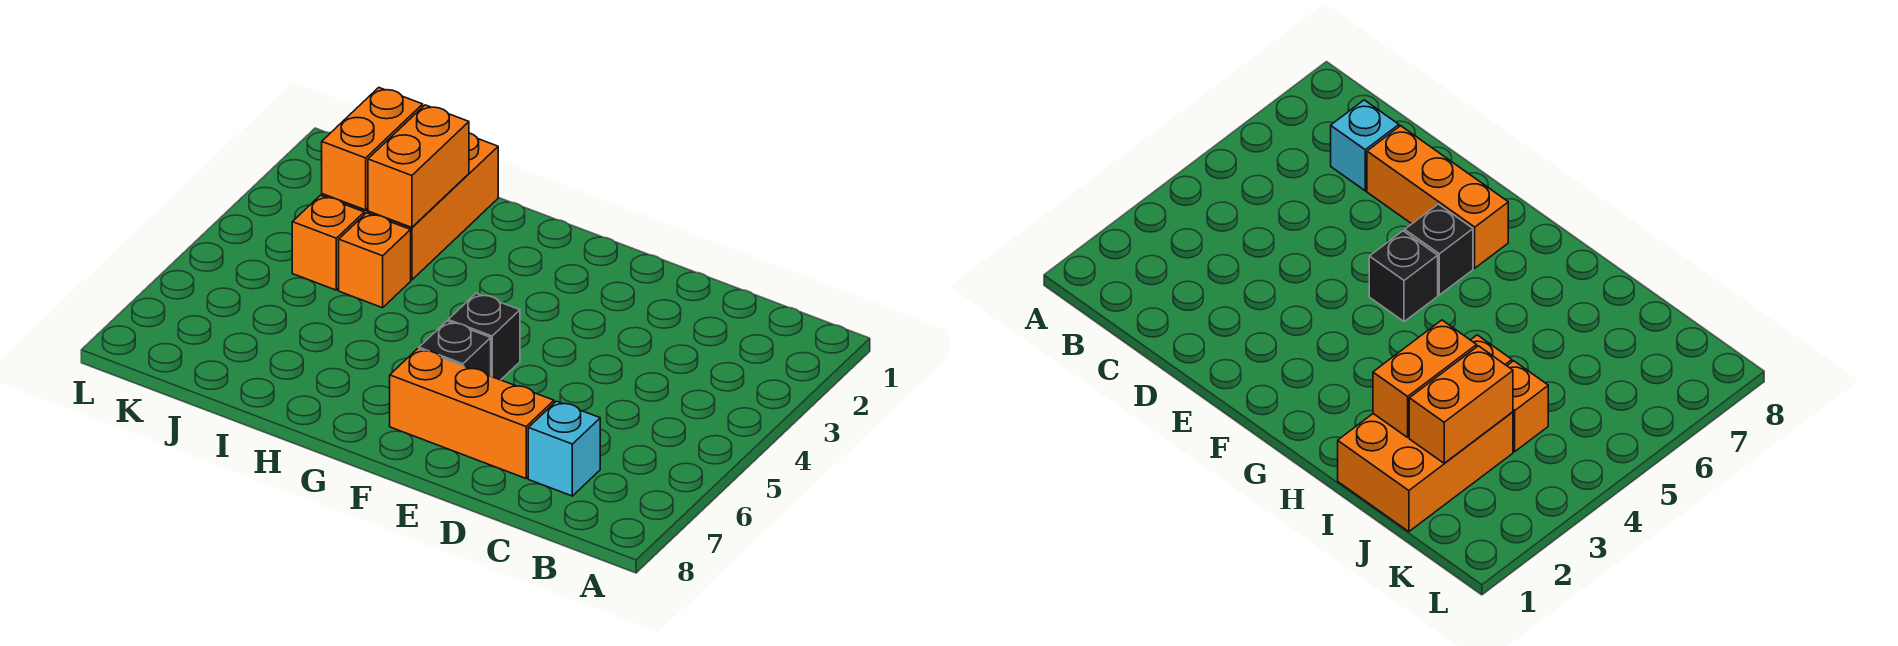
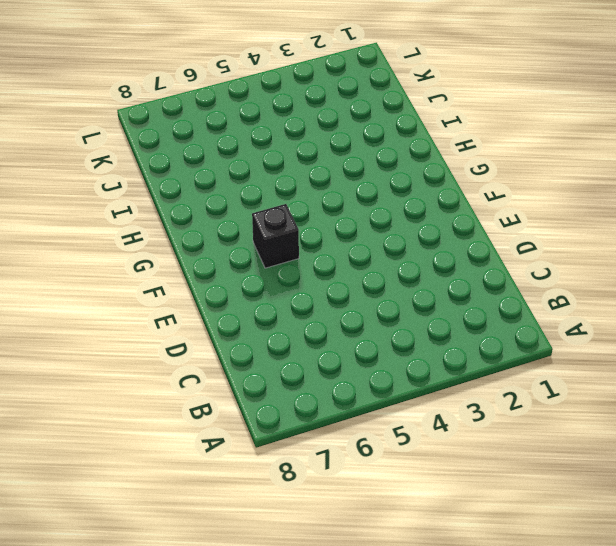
none -> cyan brick C7 level 1
none -> orange brick D7:F7 level 1

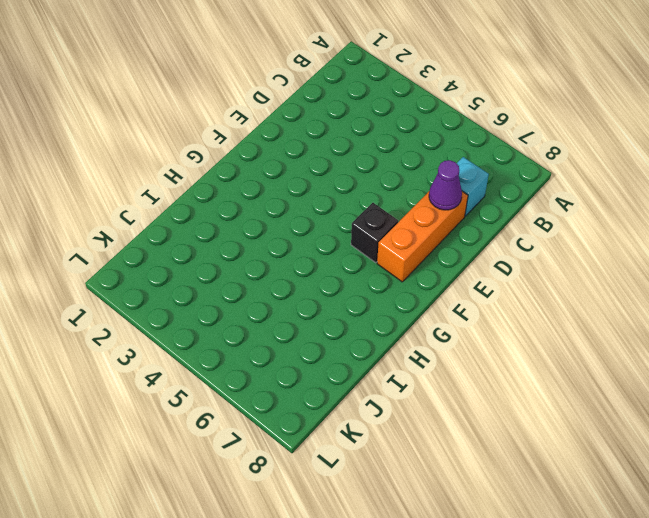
purple cone D7 level 2 -> none
none -> black brick F5 level 1
none -> orange brick I1:J3 level 1

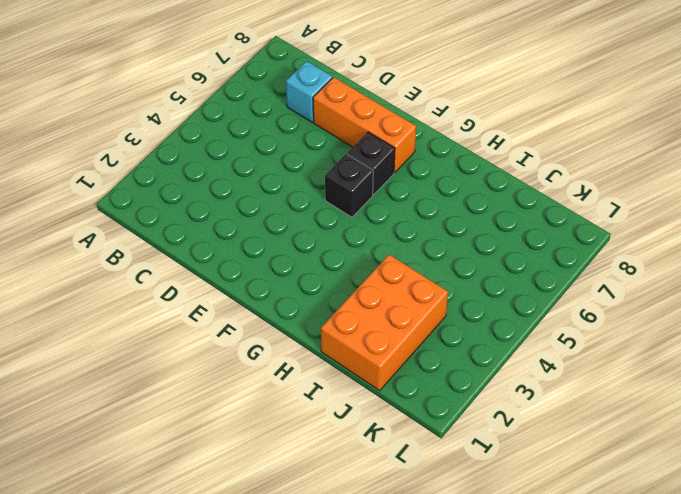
none -> orange brick I4 level 1
none -> orange brick J4 level 1

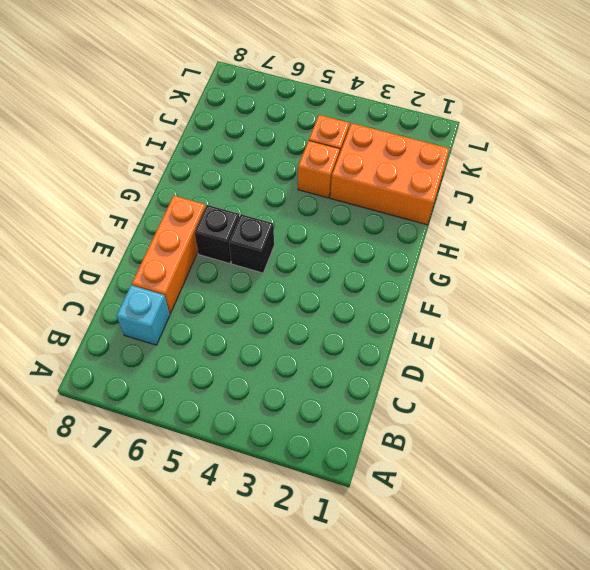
none -> orange brick I2:I3 level 2
none -> orange brick J2:J3 level 2

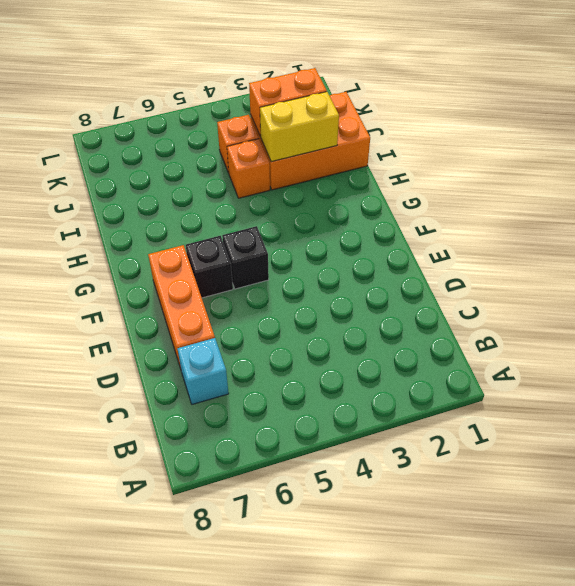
yellow brick I2:I3 level 2 -> orange brick I2:I3 level 2

